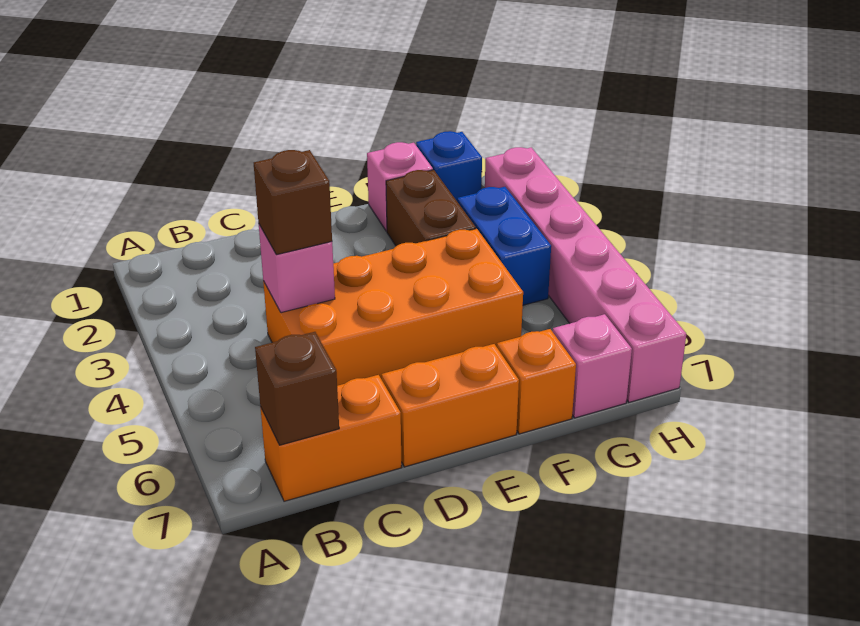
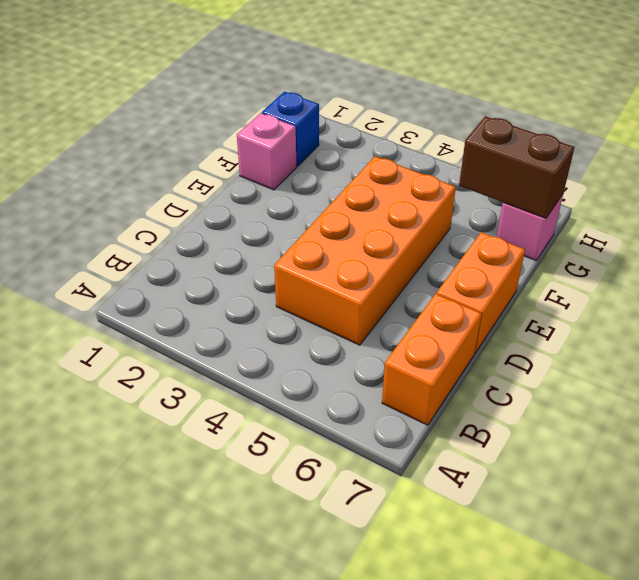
brown brick G6:G7 level 2 -> brown brick F2:F3 level 1
none -> orange brick F7 level 1
none -> blue brick G3:G4 level 1
none -> pink brick H2:H7 level 1

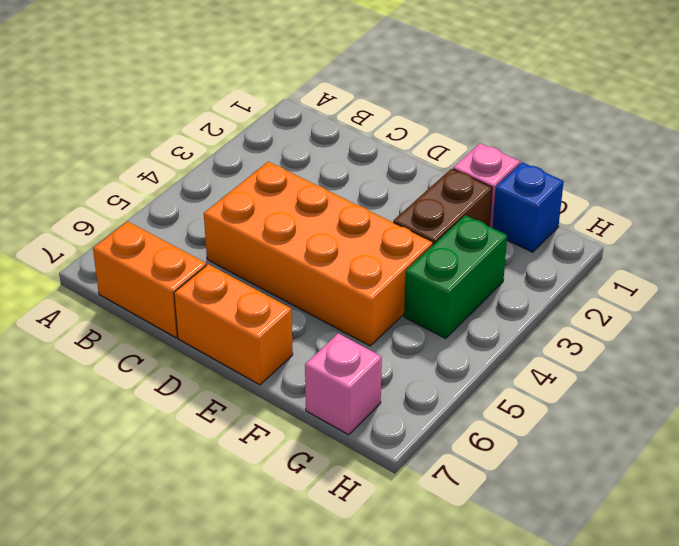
green brick G3:G4 level 1 -> blue brick G3:G4 level 1
none -> orange brick F7 level 1
none -> pink brick H2:H7 level 1
none -> brown brick B7 level 2

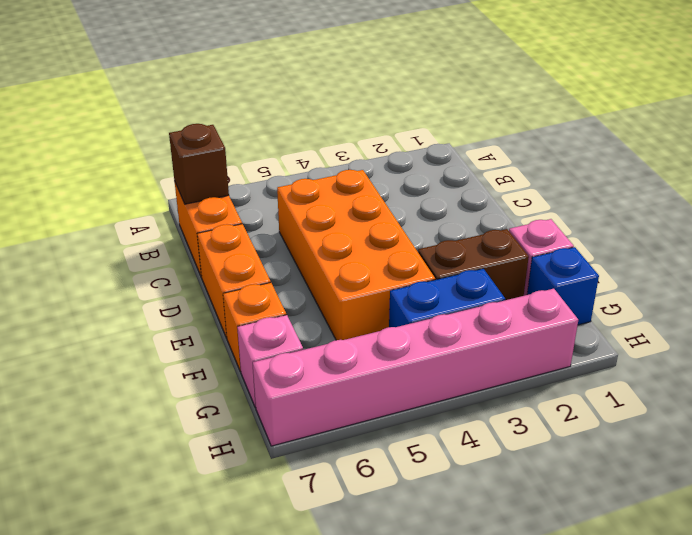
none -> pink brick C4 level 2
none -> brown brick C4 level 3

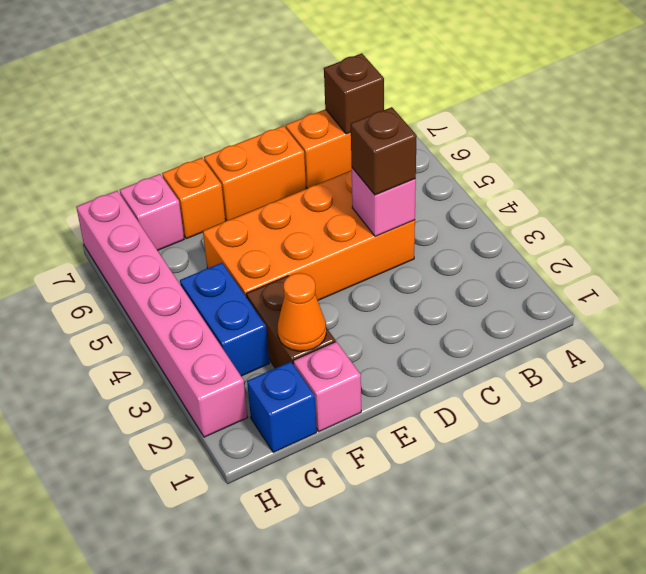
orange cone F2 level 2 -> none

